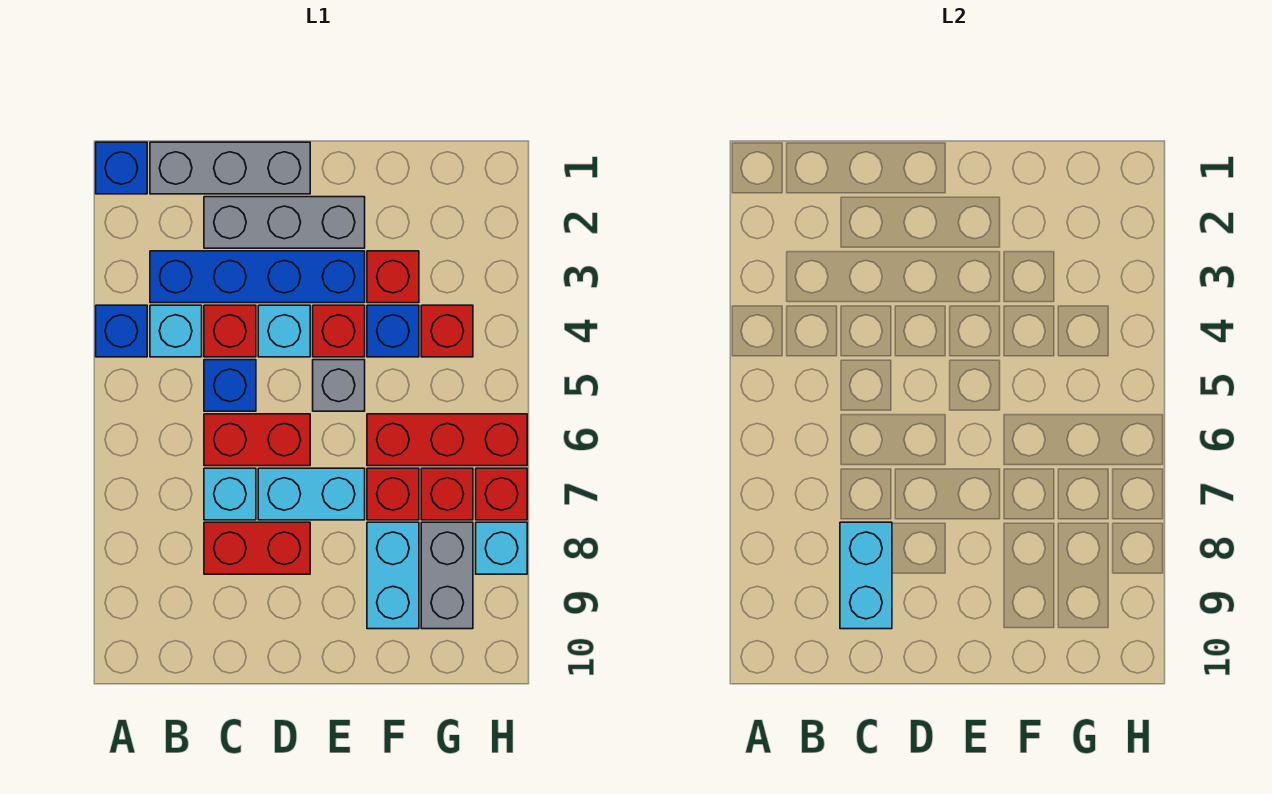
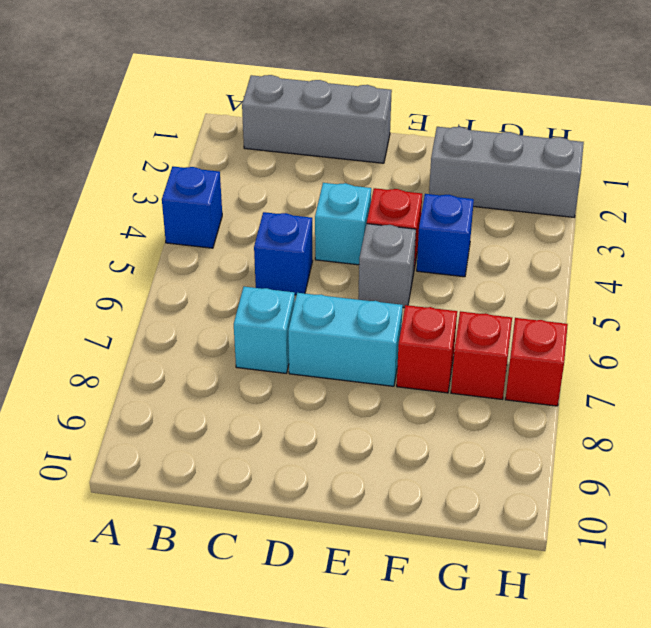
grey brick F2:H2 level 1 -> grey brick C2:E2 level 1
none -> blue brick A1 level 1
none -> blue brick B3:E3 level 1
none -> cyan brick B4 level 1

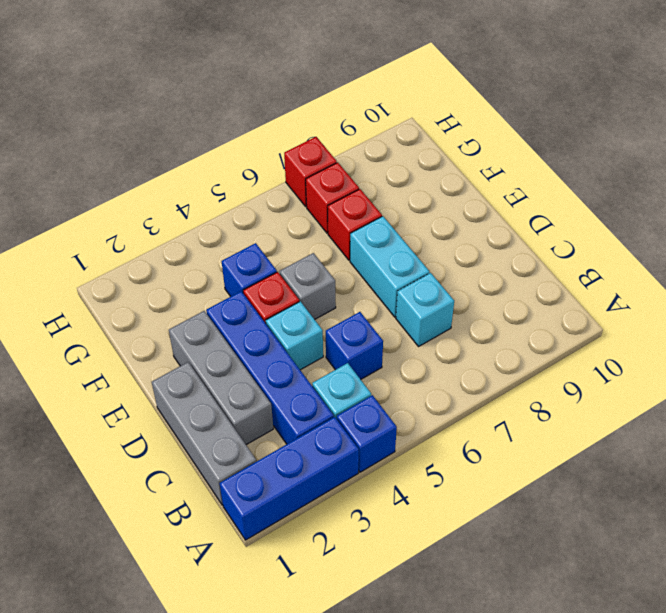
blue brick A1:A3 level 1 -> blue brick A1 level 1
none -> red brick C4 level 1
none -> red brick C6:D6 level 1
none -> red brick C8:D8 level 1

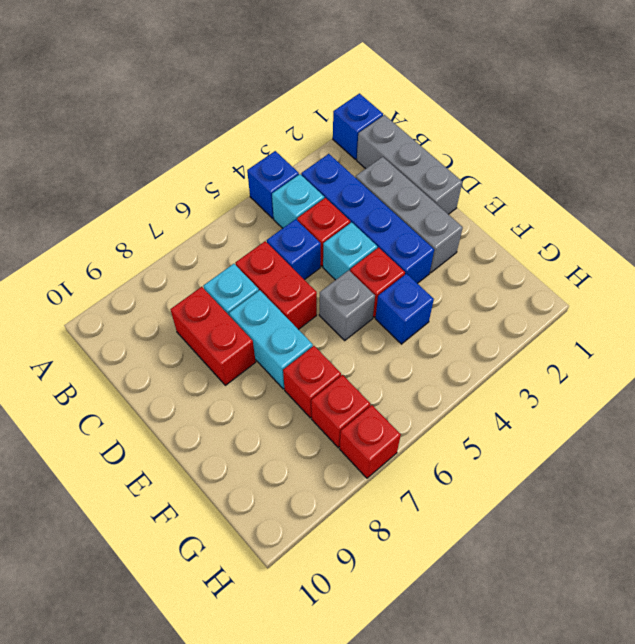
none -> red brick F3 level 1
none -> red brick F6:H6 level 1
none -> cyan brick F8:F9 level 1

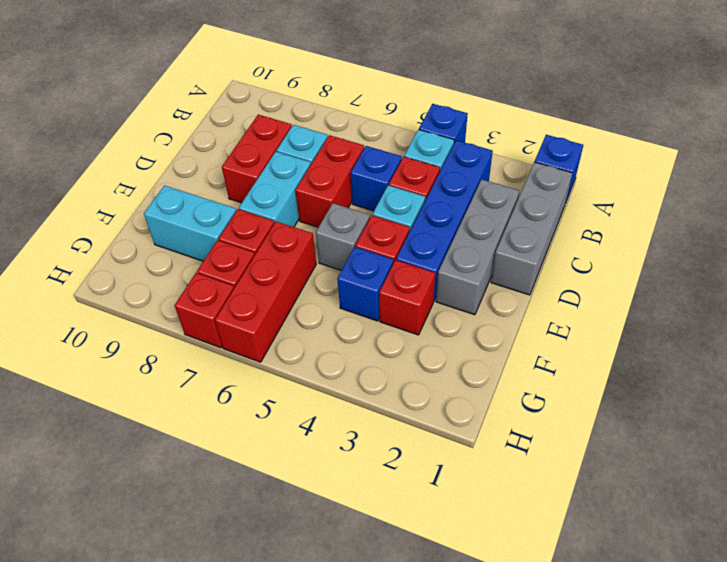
none -> red brick G4 level 1
none -> grey brick G8:G9 level 1
none -> cyan brick H8 level 1

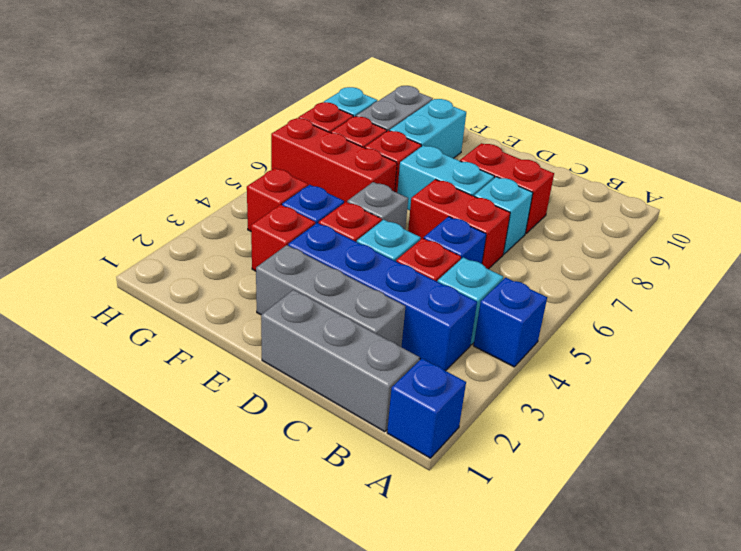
none -> cyan brick C8:C9 level 2

